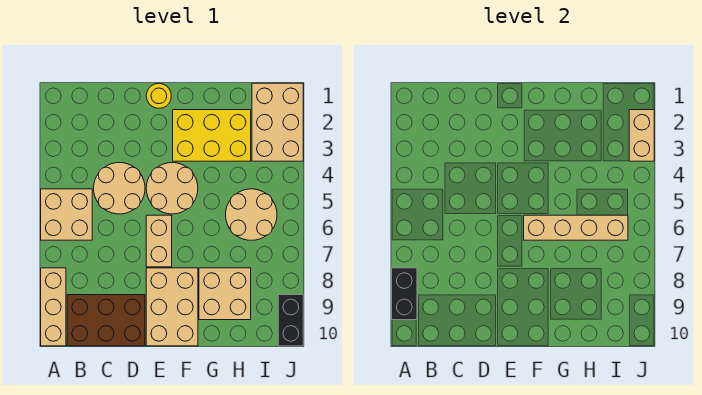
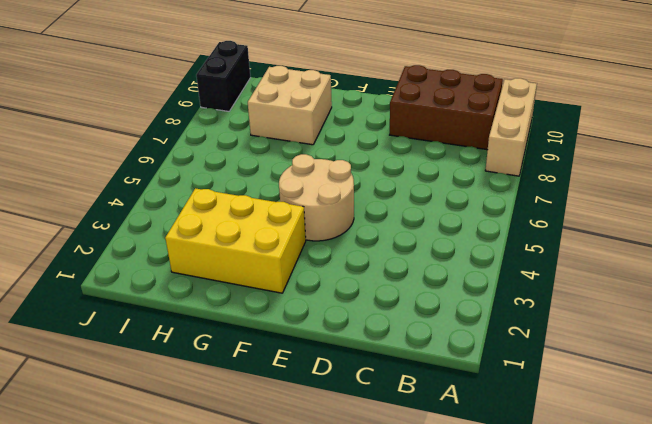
none -> tan brick A5:B6 level 1
none -> tan round brick C4:D5 level 1
none -> yellow round brick E1 level 1

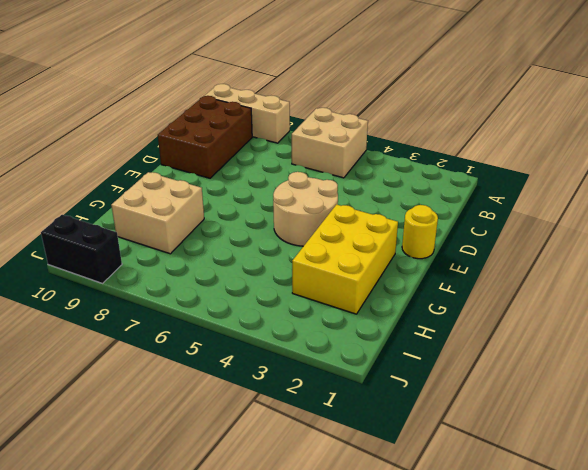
none -> tan round brick C4:D5 level 1
none -> tan brick E6:E7 level 1
none -> tan brick E8:F10 level 1

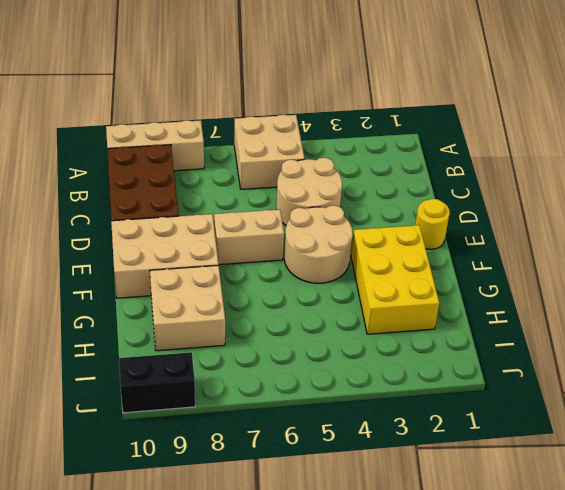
none -> tan round brick H5:I6 level 1
none -> tan brick I1:J3 level 1
none -> black brick A8:A9 level 2

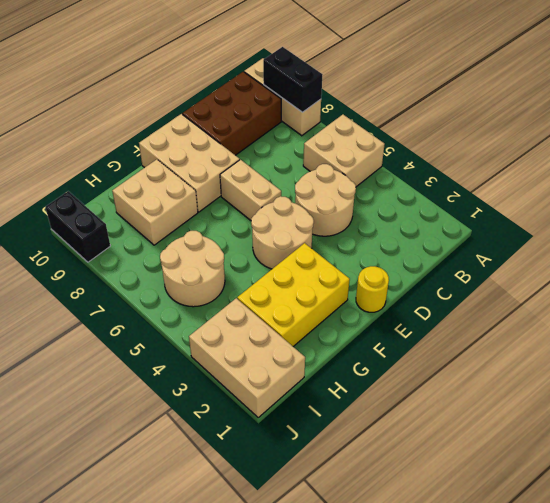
none -> tan brick F6:I6 level 2
none -> tan brick J2:J3 level 2

